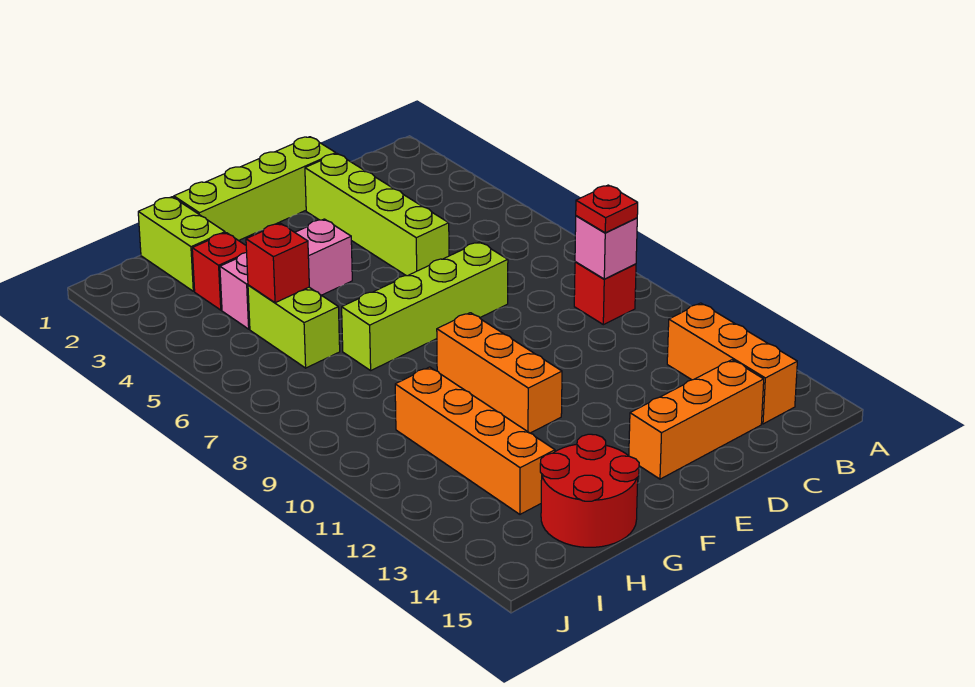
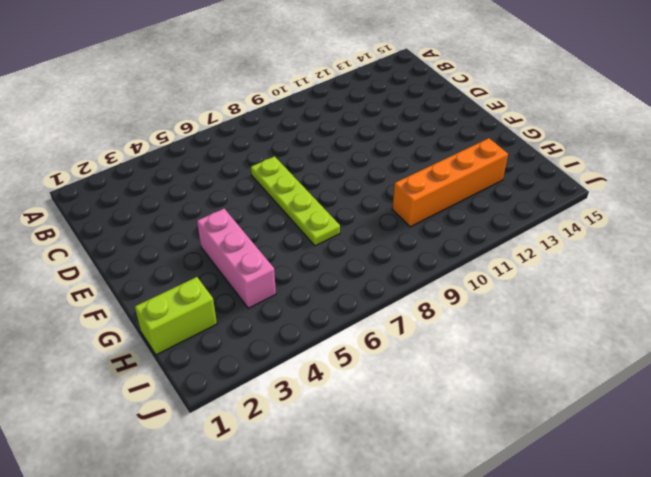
lime plate D7:G7 level 1 -> lime brick D7:G7 level 1
none -> red brick B9 level 1
none -> orange brick B12:B14 level 1
none -> orange brick C14:E14 level 1

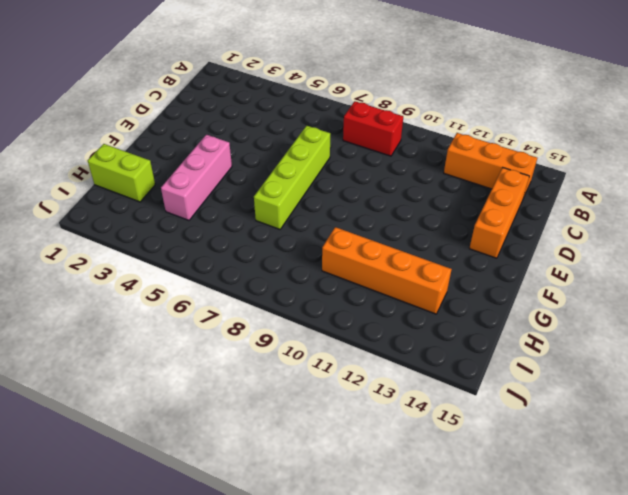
red brick B8:B9 level 1 -> red brick B9 level 1
none -> lime brick D1:G1 level 1
none -> lime brick D2:D5 level 1
none -> orange brick F9:F11 level 1

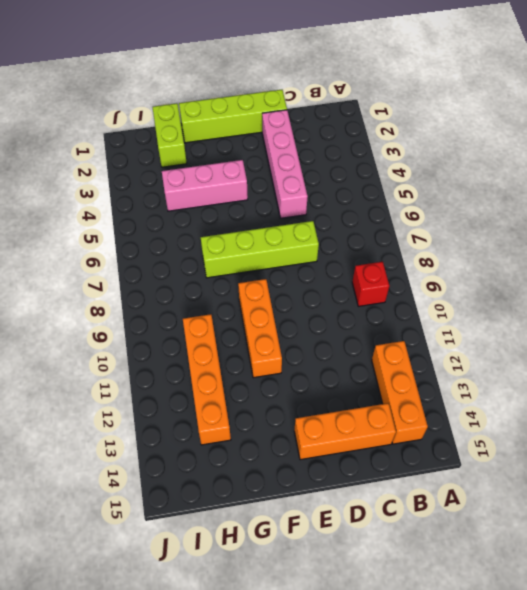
pink brick D2:D5 level 1 -> lime brick D2:D5 level 1
none -> red round brick G14:H15 level 1
none -> red brick H3 level 1
none -> lime brick H5:H6 level 1

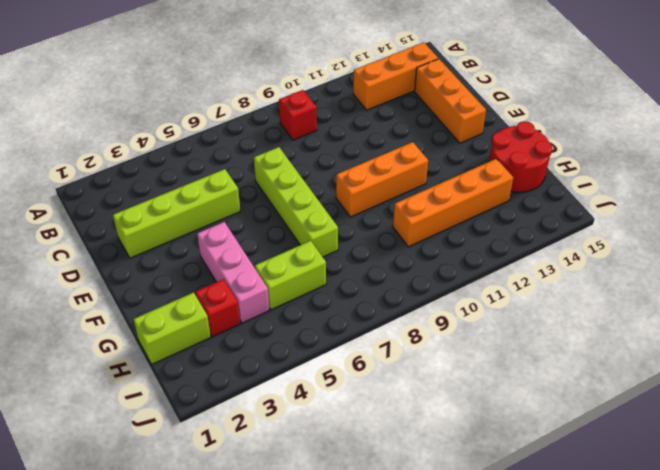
none -> lime brick D1:G1 level 1
none -> pink brick B9 level 2
none -> red brick H5 level 2

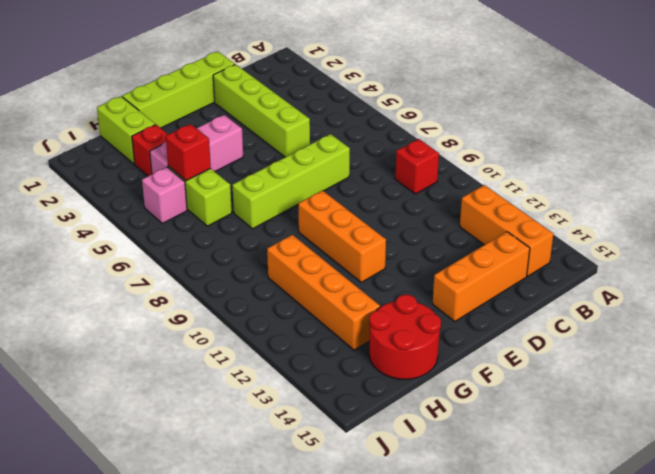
pink brick I5 level 1 -> pink brick B9 level 2
none -> red plate B9 level 3

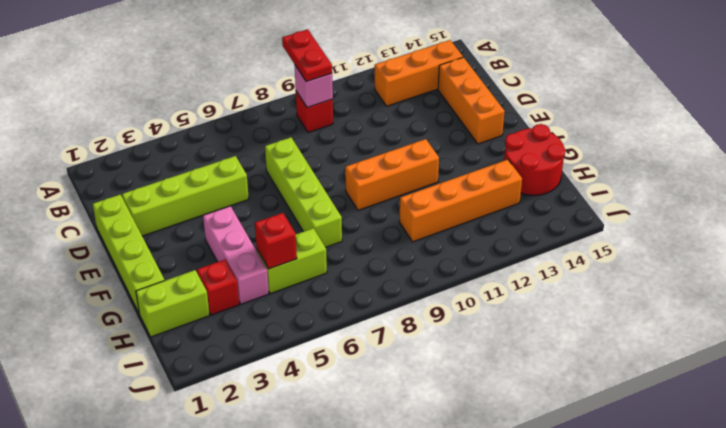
red plate A9:B9 level 3 -> red plate B9 level 3

